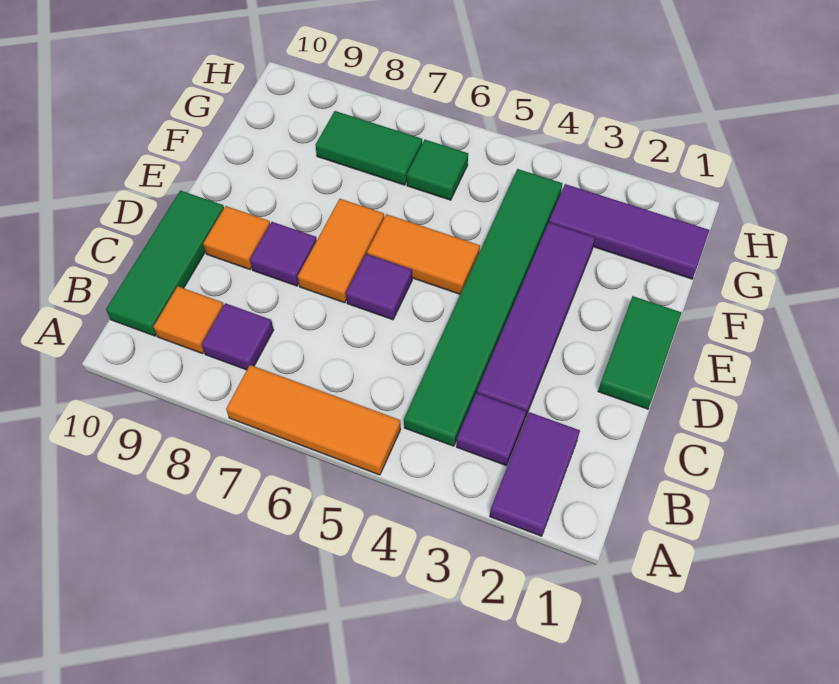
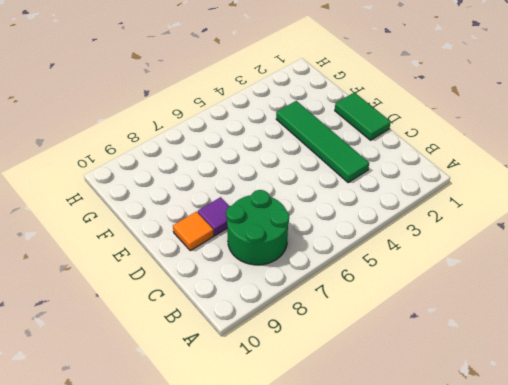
green round brick B7:C8 level 1 -> purple tile B8 level 1
green tile C3:F3 level 1 -> purple tile C3:F3 level 1
none -> purple tile A2:B2 level 1
none -> orange tile A5:A7 level 1
none -> purple tile B3 level 1

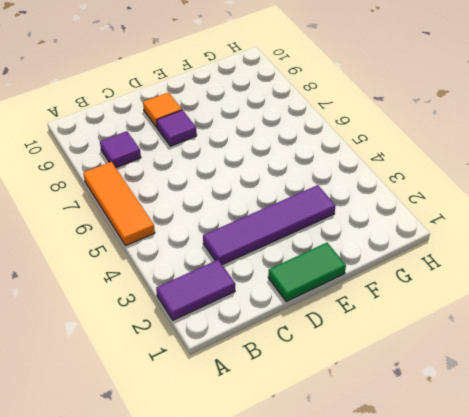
none -> purple tile B3 level 1
none -> green tile B4:G4 level 1
none -> orange tile B9 level 1

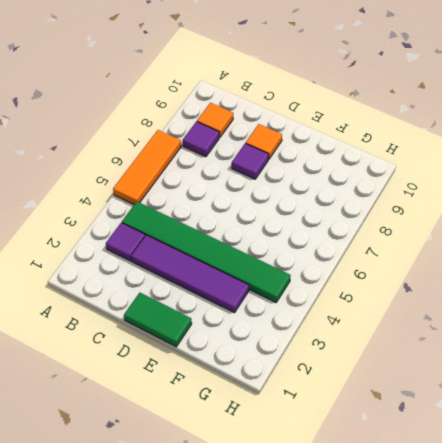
none -> purple tile A2:B2 level 1
none -> green tile B10:D10 level 1
none -> purple tile D6 level 1

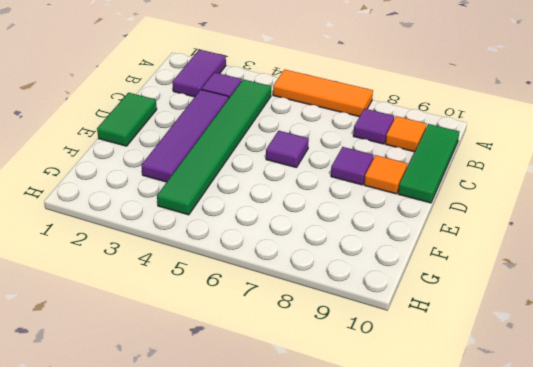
none -> orange tile D7:E7 level 1
none -> orange tile E5:E6 level 1
none -> purple tile G1:G3 level 1

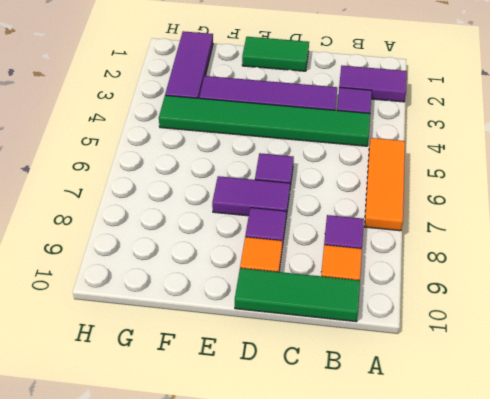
purple tile D7:E7 level 1 -> orange tile D7:E7 level 1
none -> orange tile E5:E6 level 1
none -> green tile G6 level 1
none -> green tile G7:G8 level 1

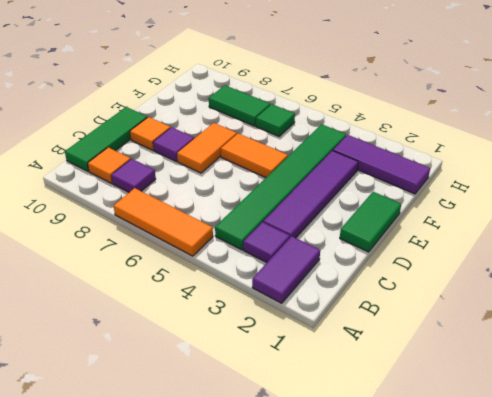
none -> purple tile D6 level 1

